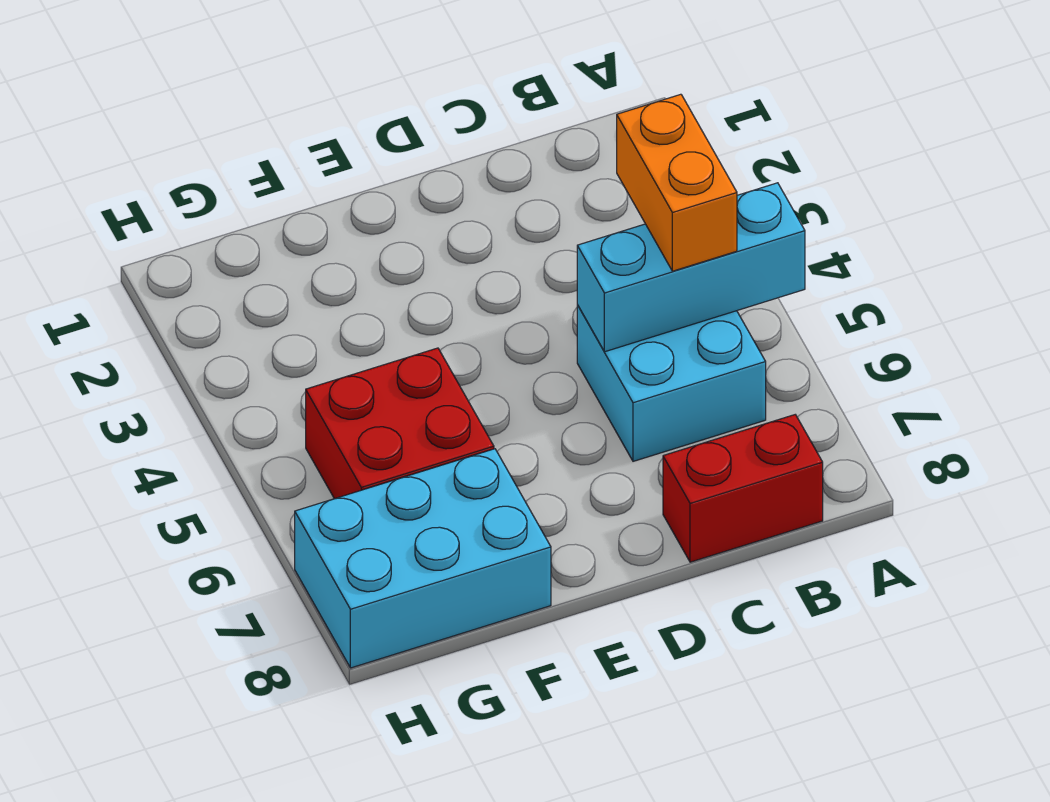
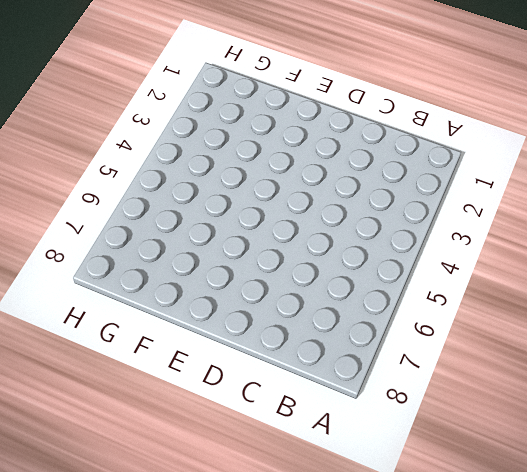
none -> cyan brick B5:C6 level 1
none -> red brick B8:C8 level 1

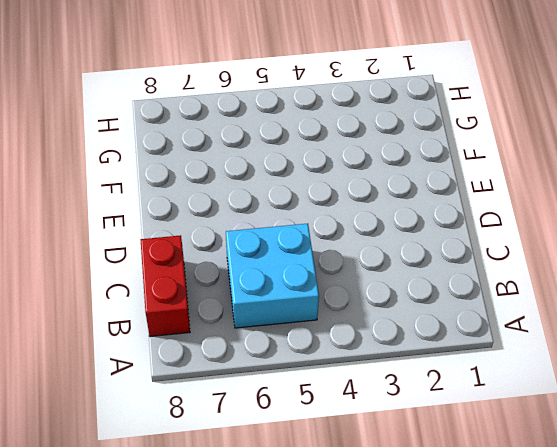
none -> red brick F5:G6 level 1
none -> cyan brick F7:H8 level 1

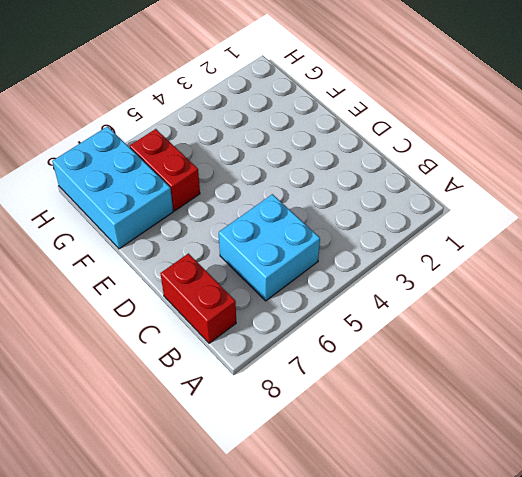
red brick F6:G6 level 1 -> red brick F5:G6 level 1
none -> cyan brick A5:C5 level 2
none -> orange brick B4:B5 level 3

